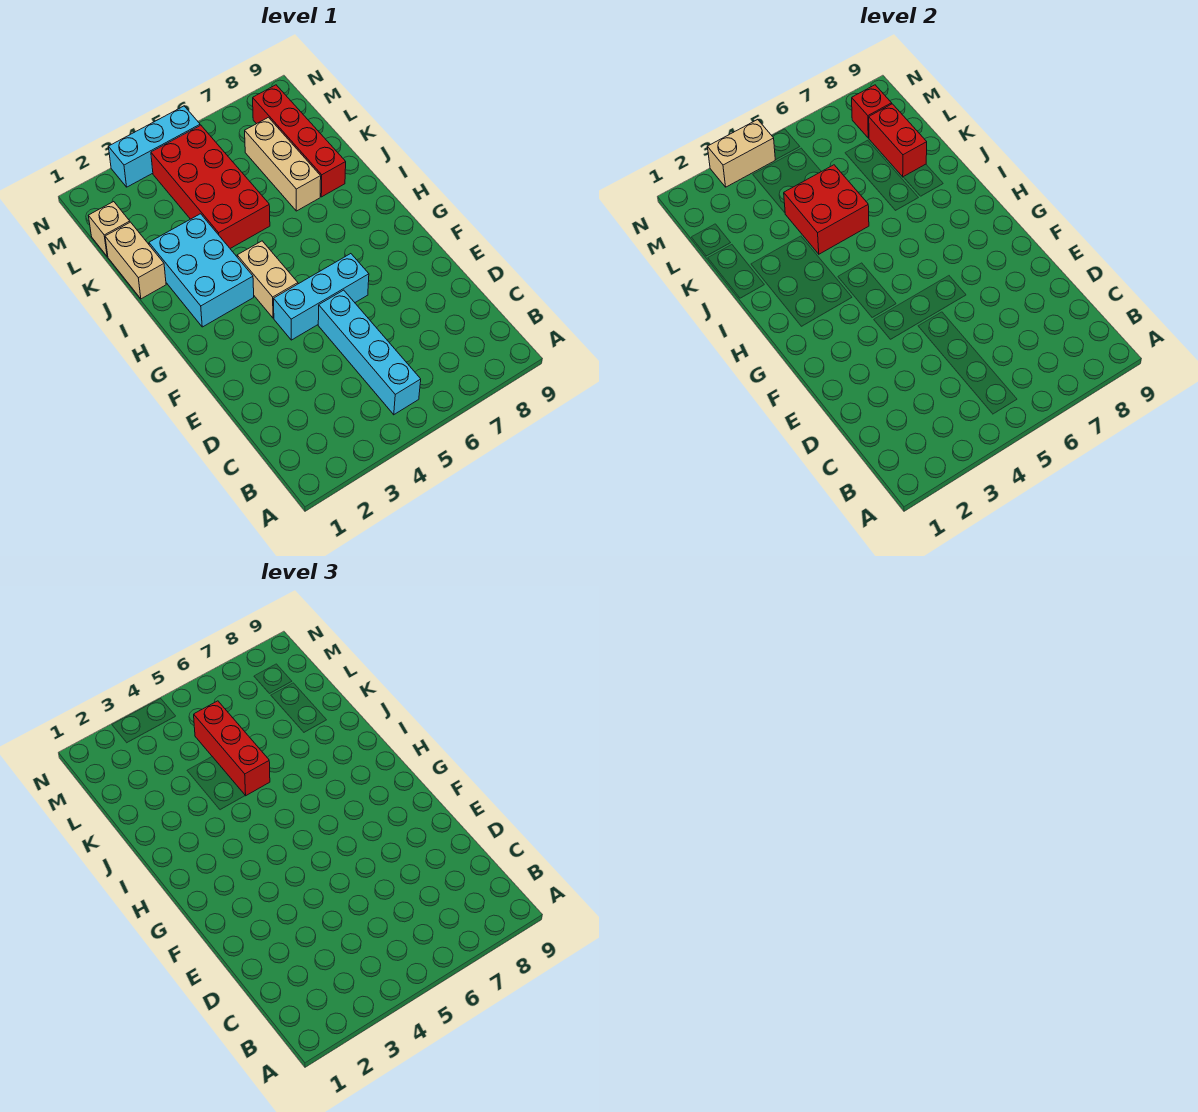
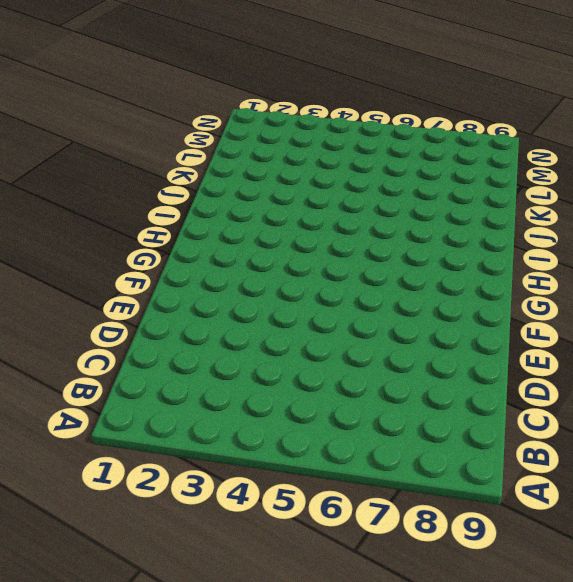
none -> cyan brick B5:E5 level 1
none -> cyan brick F4:F6 level 1
none -> tan brick G4:H4 level 1

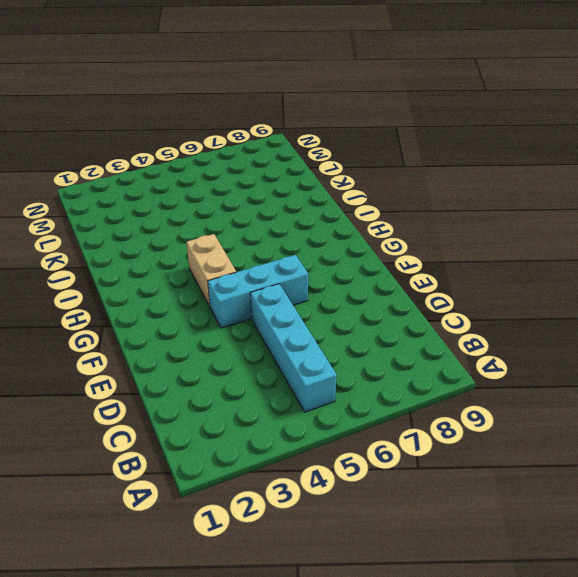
none -> cyan brick H2:J3 level 1
none -> tan brick J1:K1 level 1
none -> red brick J4:M5 level 1

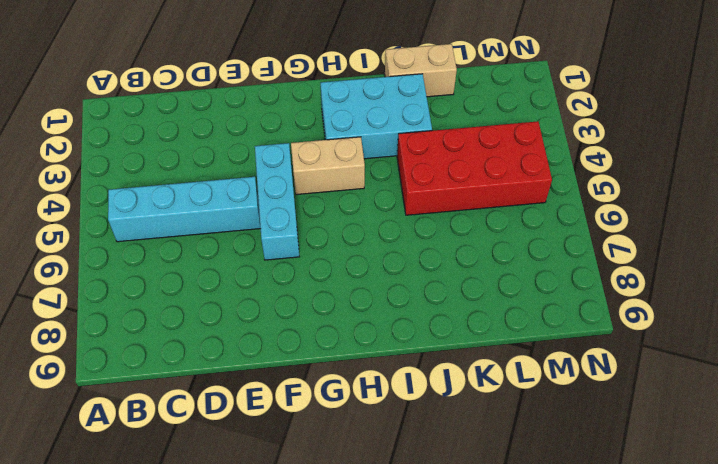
none -> tan brick J7:L7 level 1
none -> red brick J8:M8 level 1
none -> tan brick L1 level 1

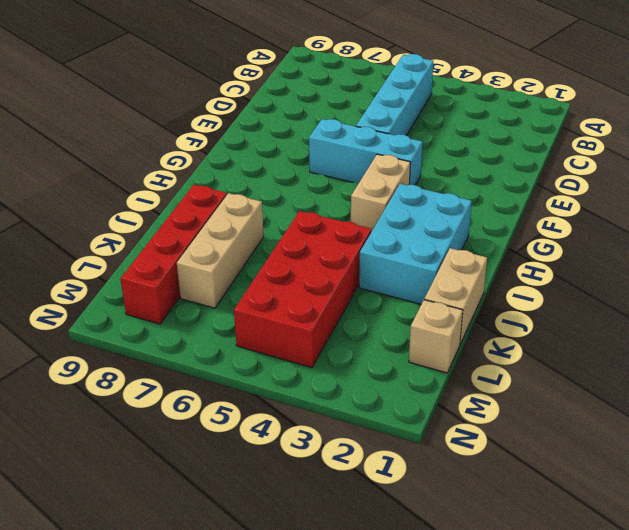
none -> cyan brick N3:N5 level 1
none -> red brick J4:K5 level 2
none -> red brick K8:L8 level 2

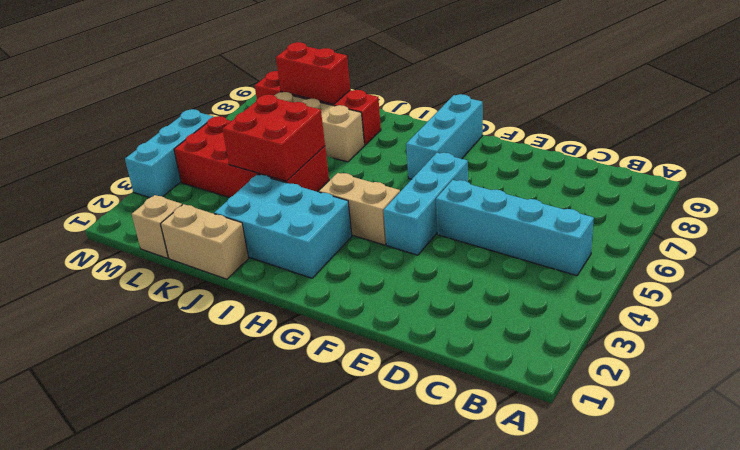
cyan brick G7:G9 level 1 -> none
none -> red brick M8 level 2
none -> tan brick N3:N4 level 2
none -> red brick J5:L5 level 3

